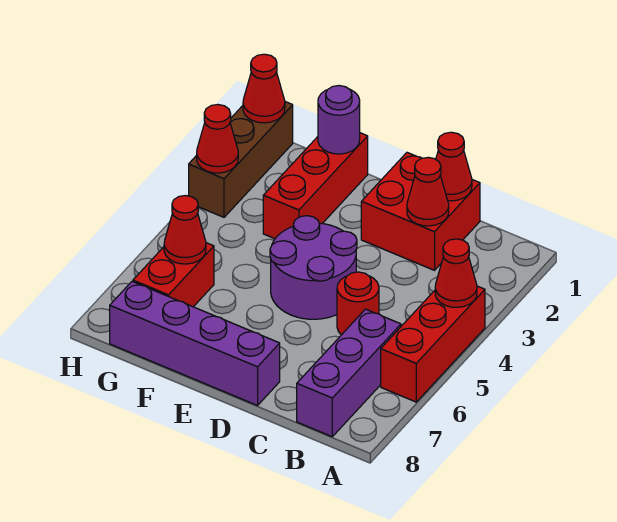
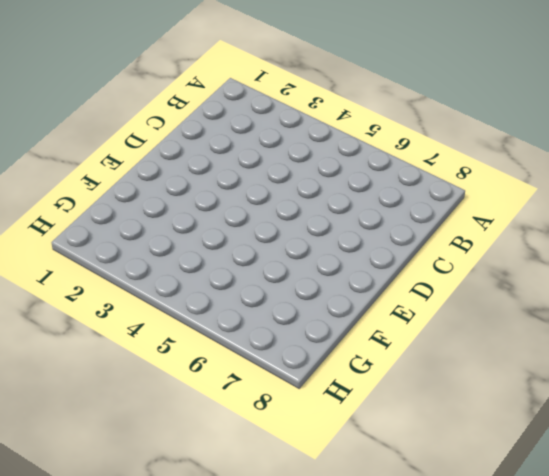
none -> red brick A4:A6 level 1
none -> purple brick B6:B8 level 1
none -> red brick C1:D2 level 1

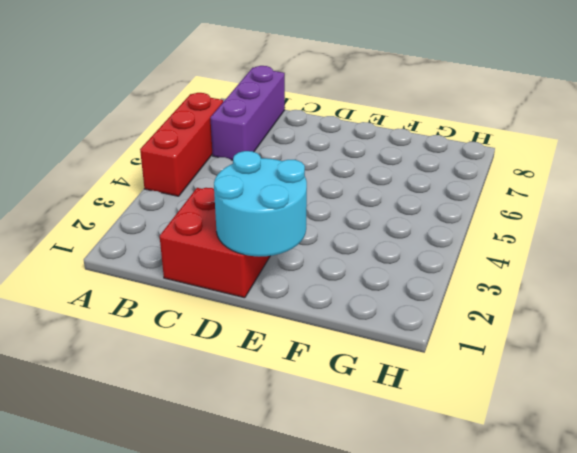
cyan round brick D1:E2 level 2 -> none
none -> red round brick C5 level 1
none -> purple round brick D4:E5 level 1
none -> purple brick D8:G8 level 1

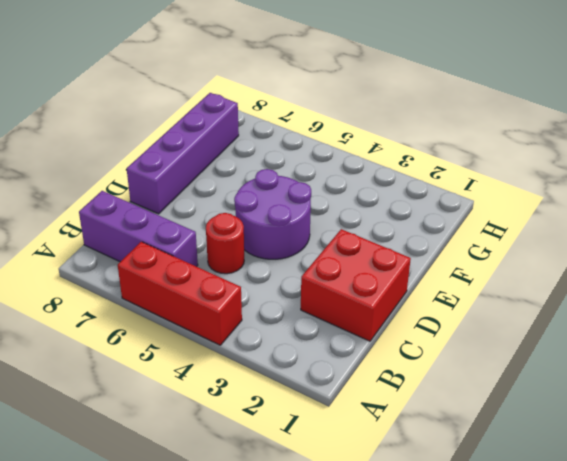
none -> red brick F1:F3 level 1
none -> red brick G6:G7 level 1
none -> brown brick H1:H3 level 1

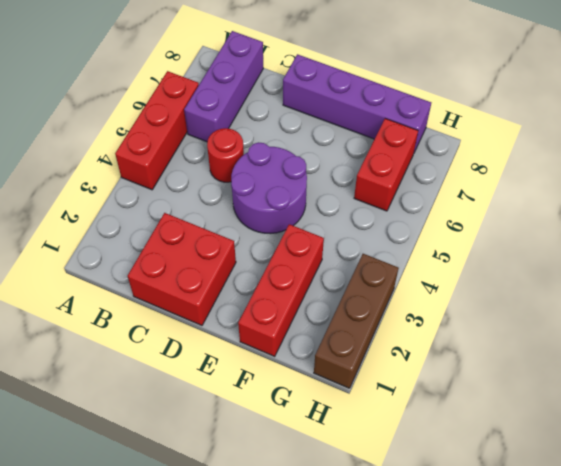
none -> red cone A4 level 2
none -> red cone C1 level 2
none -> red cone C2 level 2

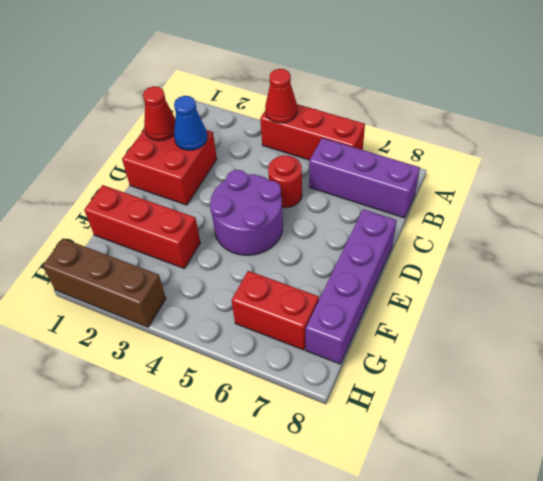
blue cone C2 level 2 -> red cone C2 level 2
none -> purple round brick F1 level 2
none -> red cone G6 level 2
none -> red cone H1 level 2

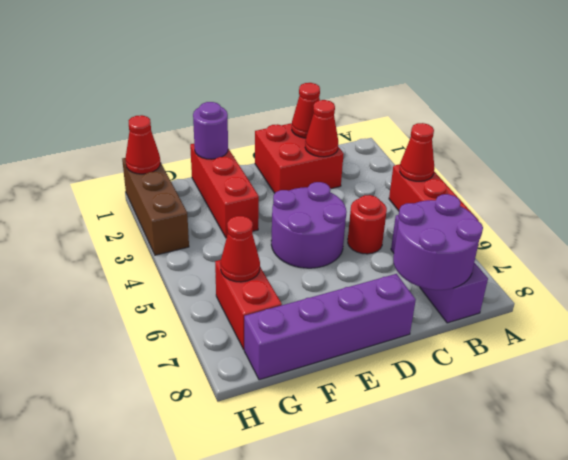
purple round brick B7:C8 level 2 -> none
none -> red cone H3 level 2

